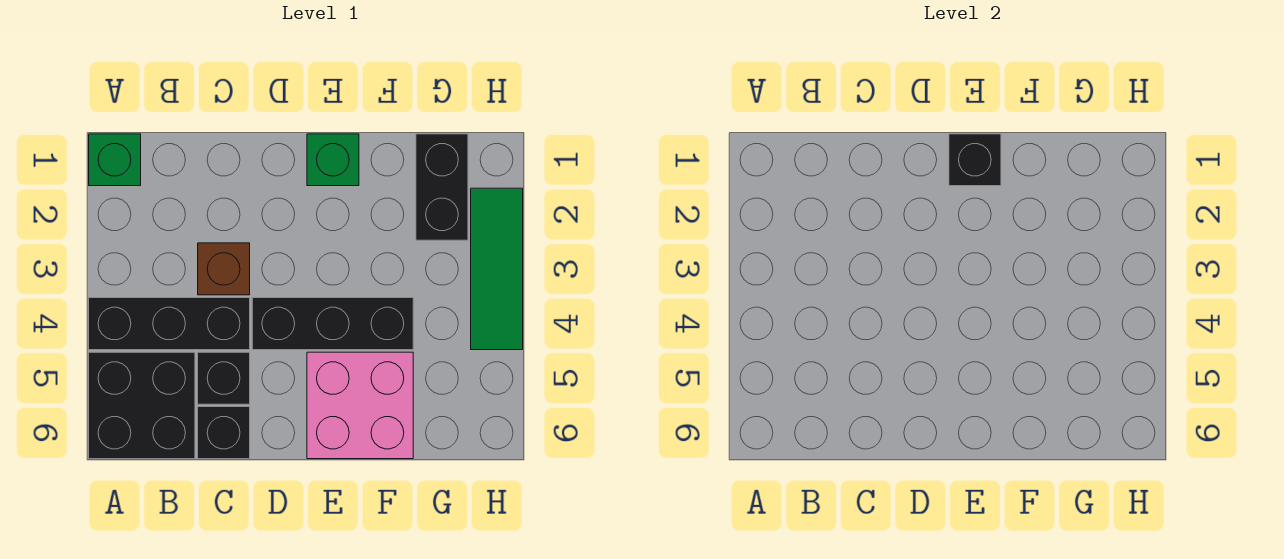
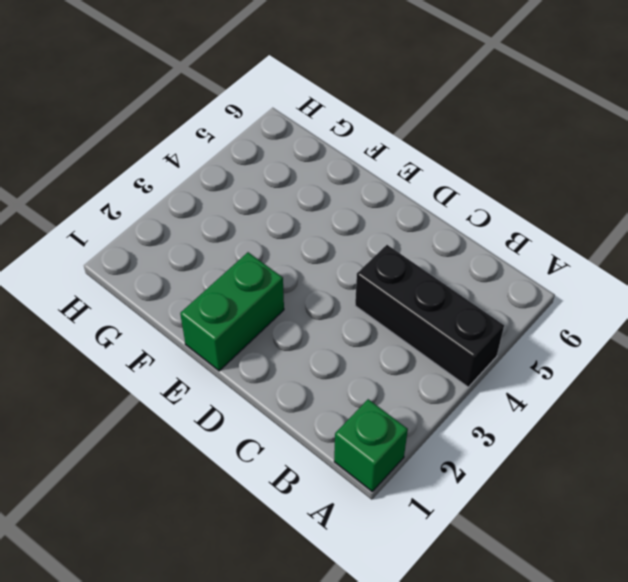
green brick E1:E2 level 1 -> green brick E1 level 1
none -> black brick A5:B6 level 1
none -> brown brick C3 level 1
none -> black brick C5 level 1

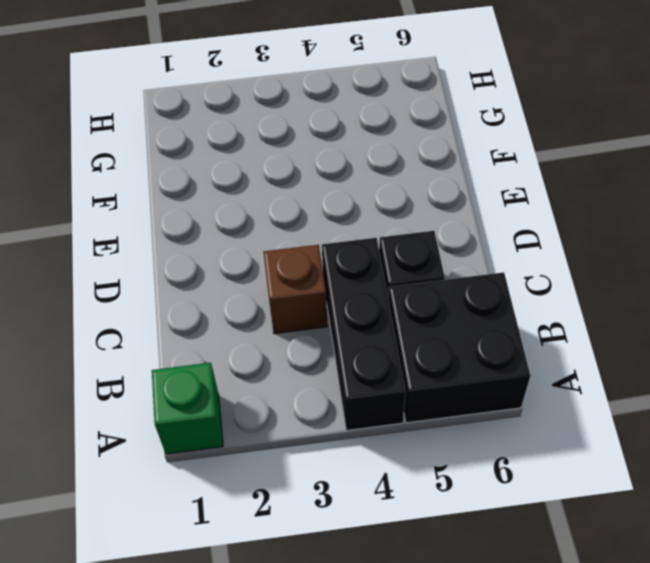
none -> black brick C6 level 1
none -> black brick D4:F4 level 1
none -> green brick E1 level 1

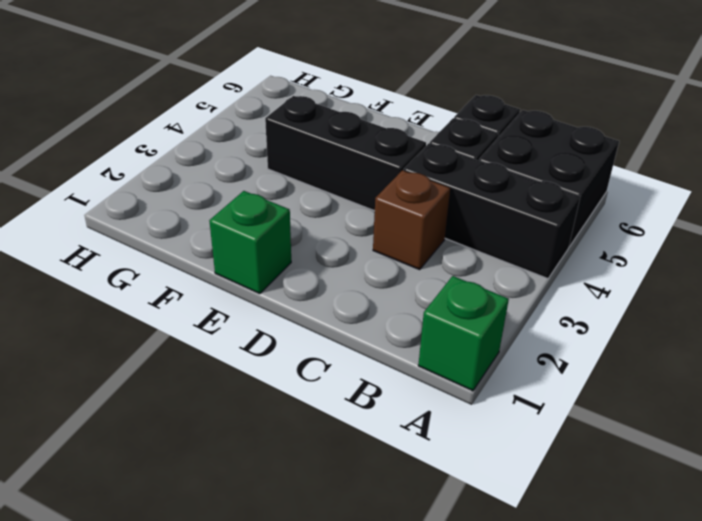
none -> pink brick E5:F6 level 1
none -> black brick G1:G2 level 1
none -> green tile H2:H4 level 1

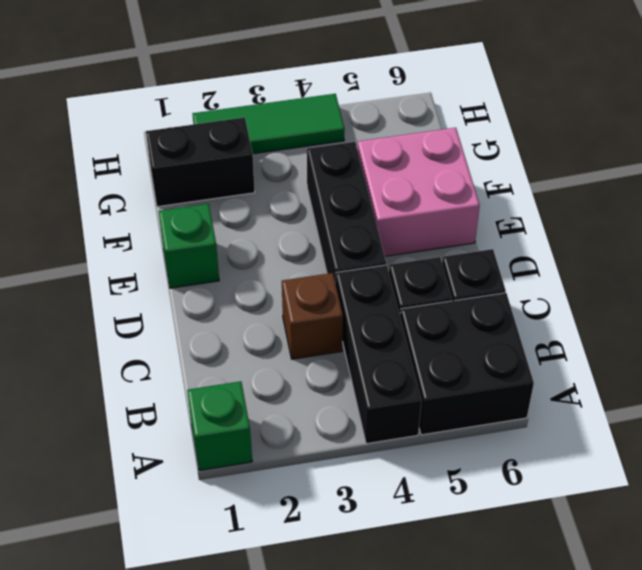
none -> black brick E1 level 2

